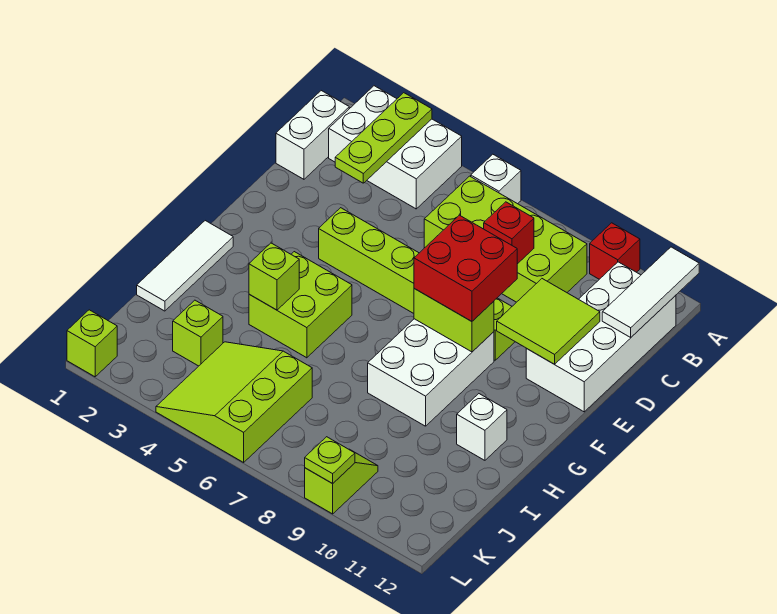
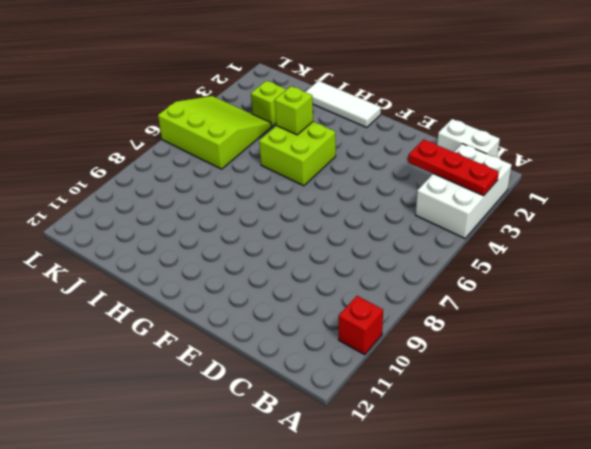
red plate A3:C3 level 2 -> lime plate A3:C3 level 2
none -> white brick A6 level 1
none -> lime brick B6:C9 level 1
none -> white brick B11:E12 level 1

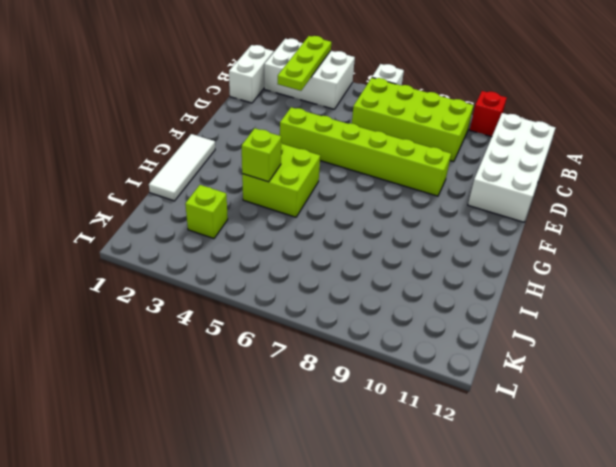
none -> white brick F8:H9 level 1
none -> white brick H11 level 1
none -> lime slope J4:L6 level 1 top 6

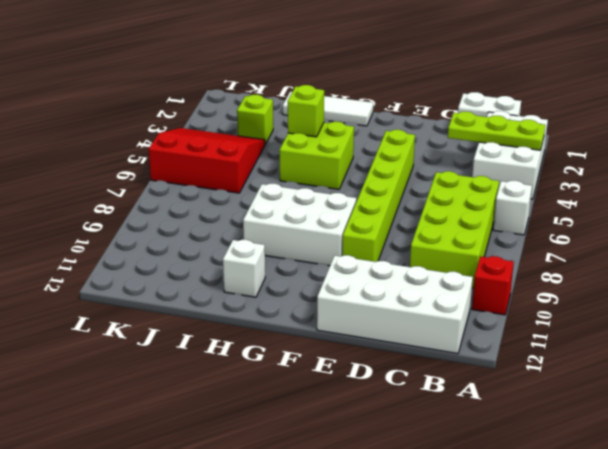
red slope J4:L6 level 1 top 6 -> lime slope J4:L6 level 1 top 6
none -> lime slope K9:L9 level 1 top L
none -> lime brick L1 level 1
none -> white tile A12:C12 level 2

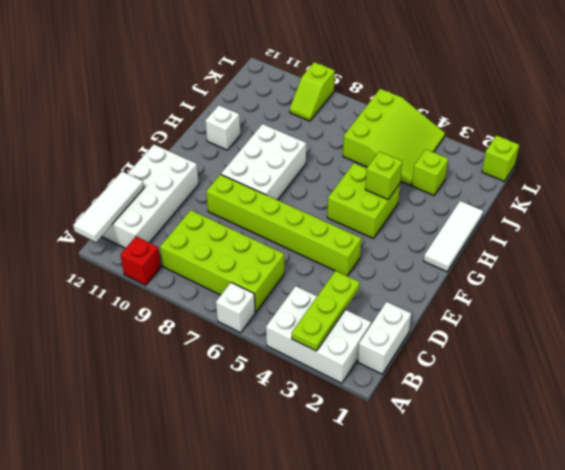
none -> red brick C8 level 2
none -> lime tile D10:E11 level 2
none -> lime brick F8:F9 level 2

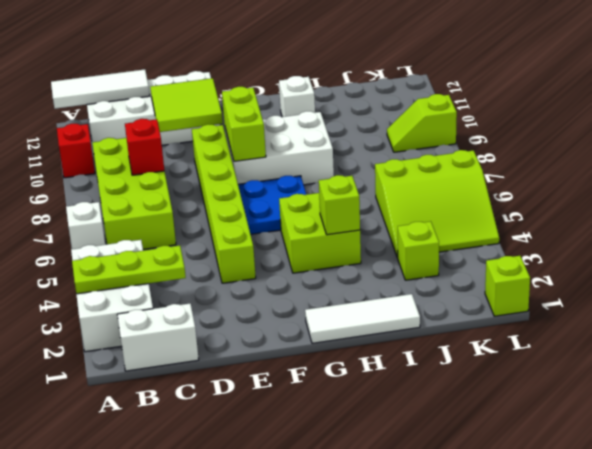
blue plate F6:G7 level 1 -> none
none -> lime plate L9 level 2
none -> red brick E8:F9 level 3

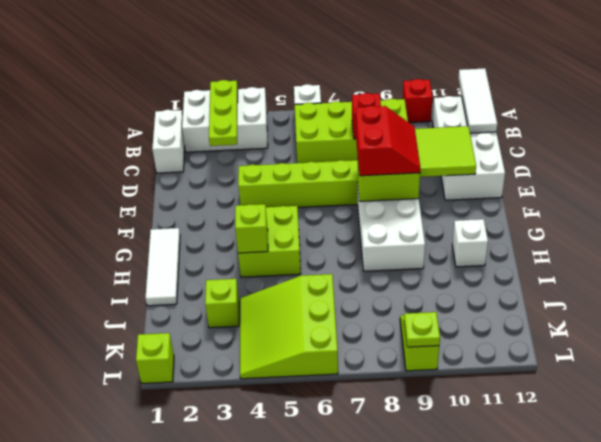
red slope E8:F9 level 3 top 8 -> red brick E8:F9 level 3

